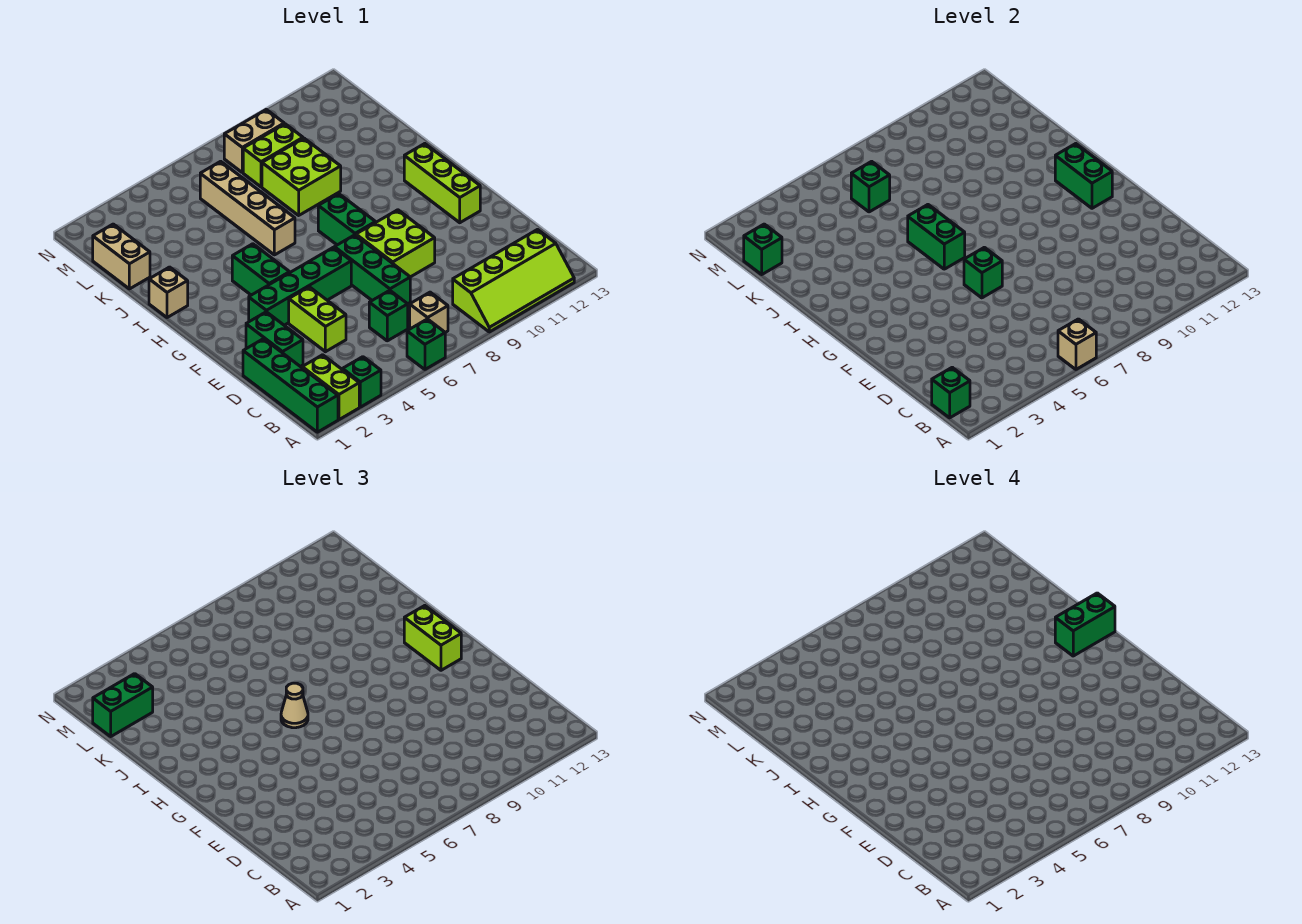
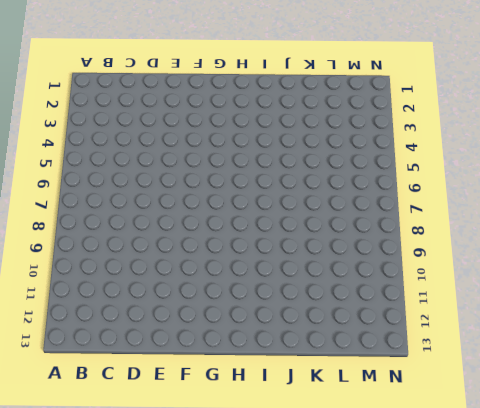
none -> green brick A1:D1 level 1
none -> lime brick A2:B2 level 1
none -> green brick A3 level 1
none -> green brick A6 level 1

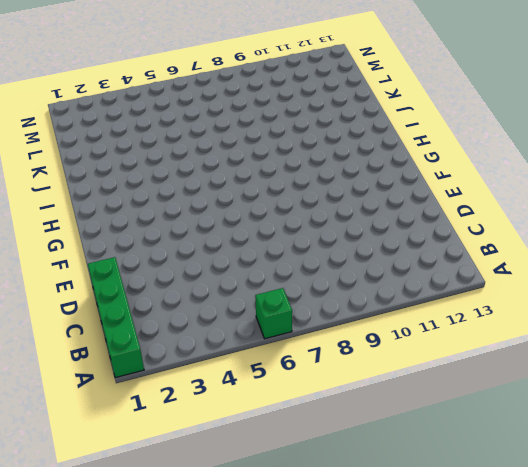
none -> lime brick A2:B2 level 1
none -> green brick A3 level 1
none -> lime slope A9:B12 level 1 top B
none -> tan brick B7 level 1

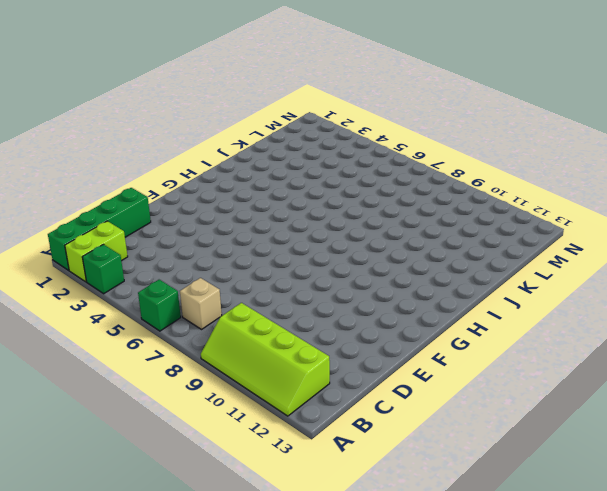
none -> green brick C6 level 1
none -> green brick D2:E2 level 1
none -> lime brick D4:E4 level 1
none -> green brick D7:F7 level 1

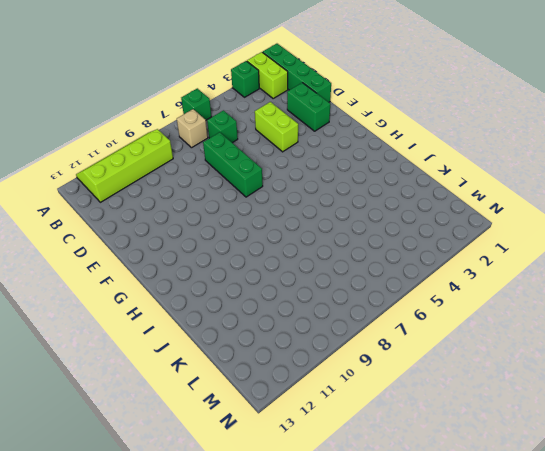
none -> lime brick E8:F9 level 1
none -> green brick F3:F6 level 1
none -> lime brick F12:H12 level 1
none -> green brick G4:H4 level 1

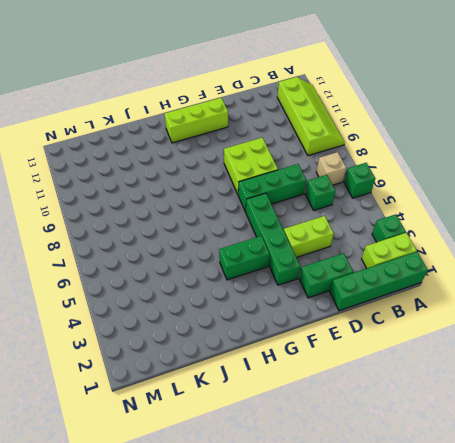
none -> green brick G8:H8 level 1
none -> tan brick I1 level 1
none -> tan brick I6:L6 level 1
none -> lime brick J8:K9 level 1

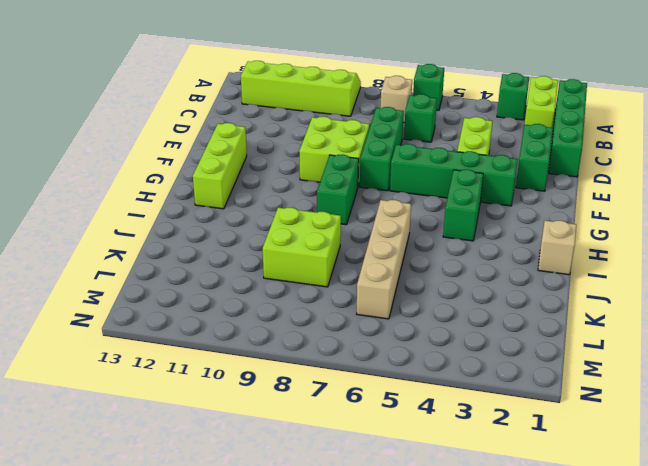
none -> tan brick K1:L1 level 1
none -> lime brick L8:L9 level 1
none -> tan brick M8:M9 level 1
none -> tan brick A6 level 2

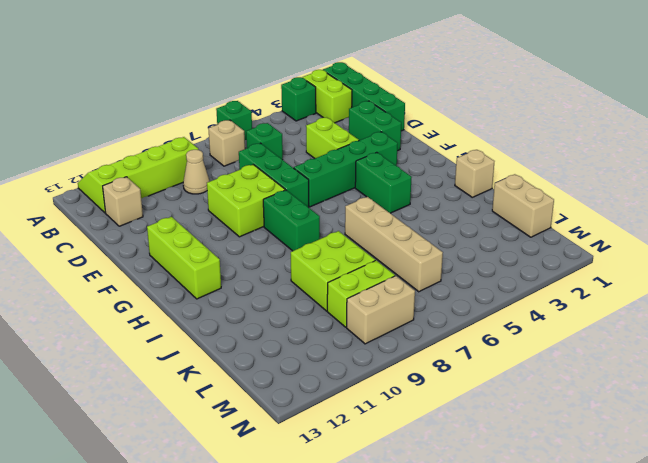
tan cone C9 level 1 -> tan cone H6 level 3
tan brick C12 level 1 -> tan brick A6 level 2
none -> green brick B1 level 2
none -> green brick F6 level 2
none -> green brick G12:H12 level 2
none -> green brick H6:I6 level 2

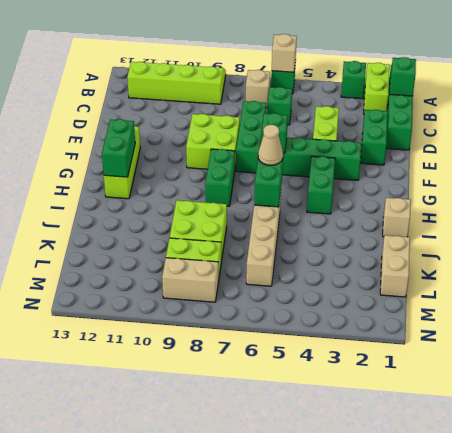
none -> green brick L1 level 2
none -> green brick L6 level 2
none -> lime brick G12:H12 level 3
none -> green brick L1:L2 level 3

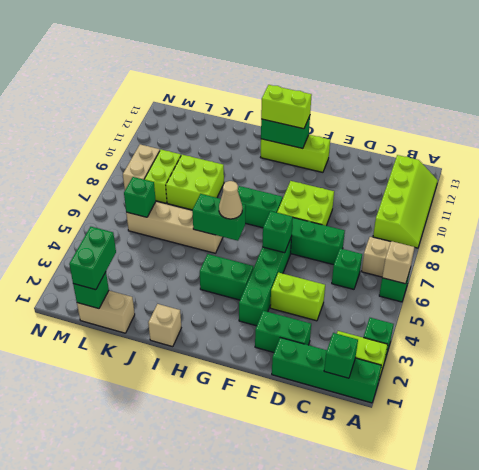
none -> green brick H12:H13 level 4

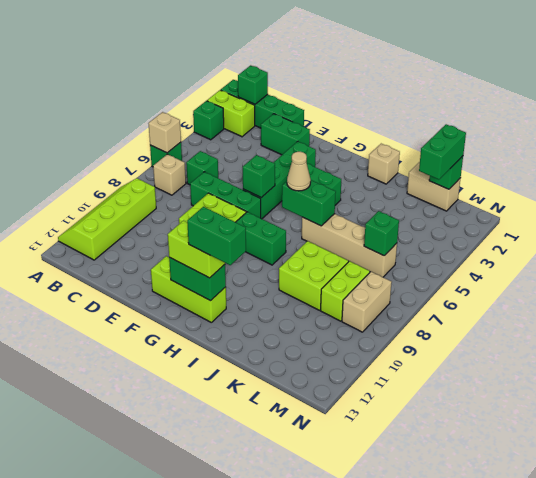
green brick H12:I12 level 4 -> green brick H12:H13 level 4
none -> lime brick D4:E4 level 1

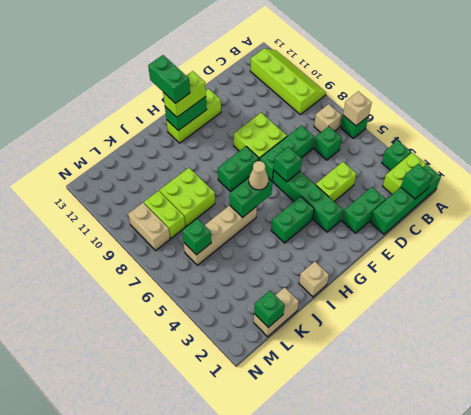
none -> green brick L1:L2 level 3

